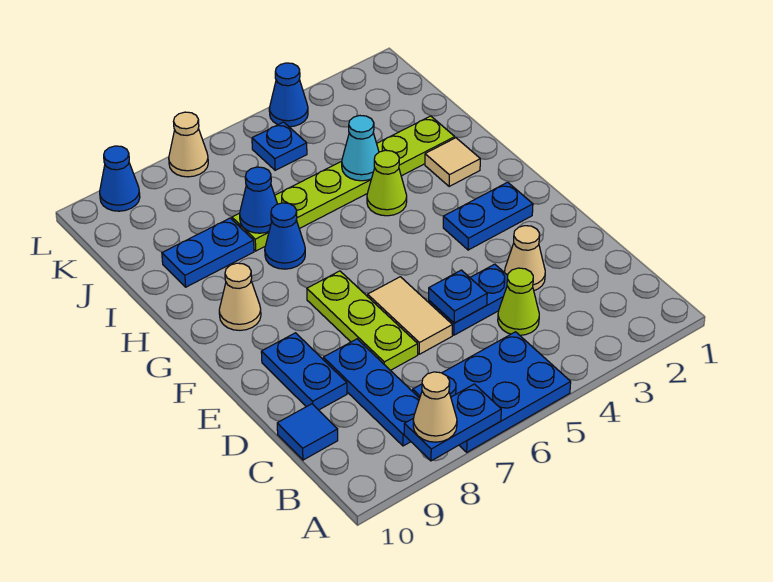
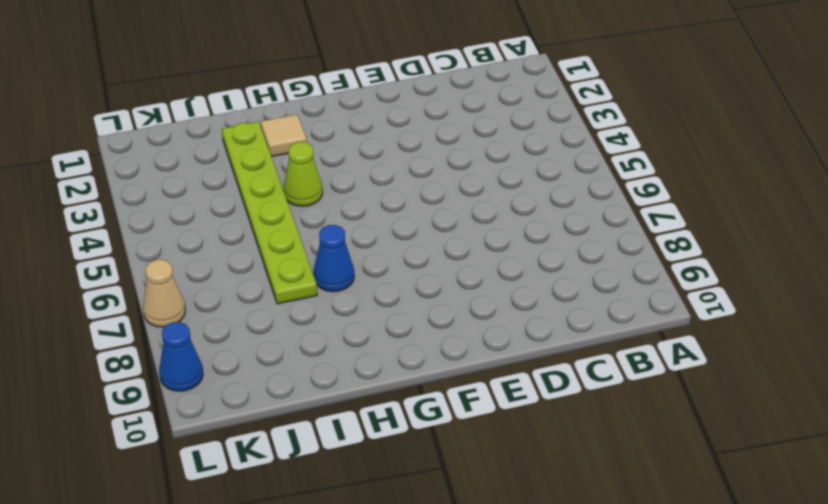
none -> blue plate A5:B7 level 1
none -> blue plate B8:D8 level 1
none -> lime cone C4 level 1

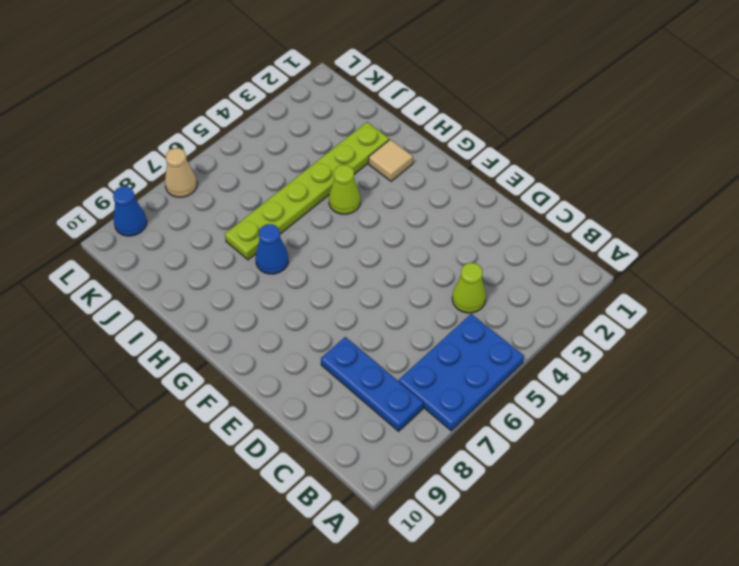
none -> blue tile C10 level 1
none -> tan cone D3 level 1
none -> blue plate D4:D5 level 1

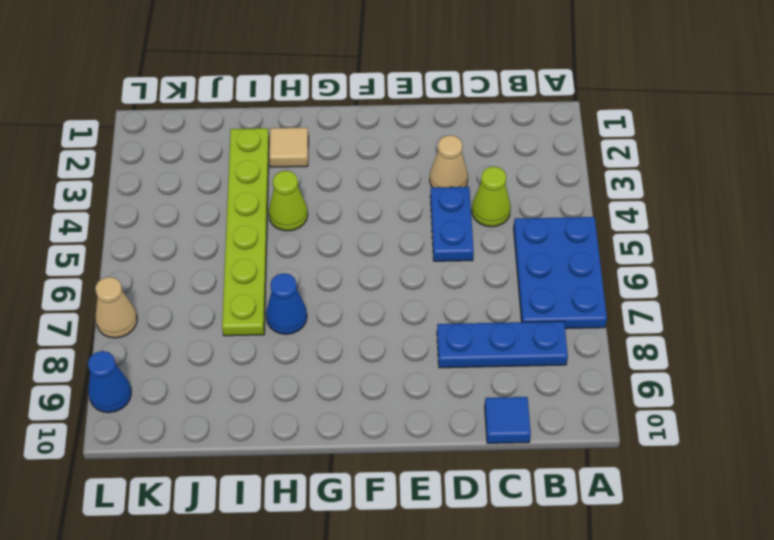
none -> tan tile D6:E6 level 1
none -> lime plate D7:F7 level 1
none -> blue plate D9:E9 level 1

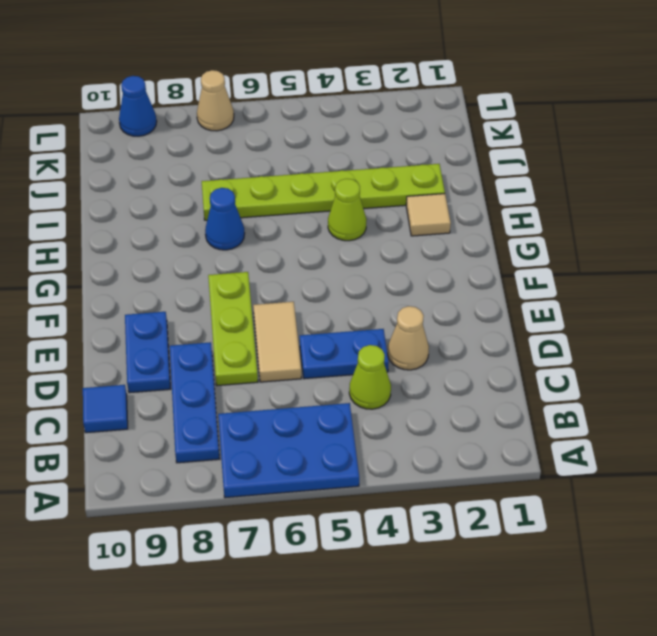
none -> blue plate F2:F3 level 1
none -> tan cone G9 level 1
none -> blue plate I8:I9 level 1

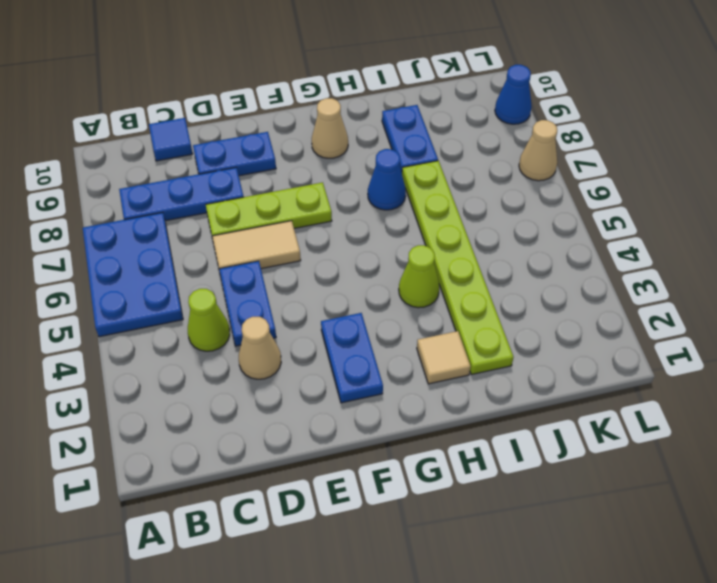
none -> blue plate K5 level 1
none -> blue cone L4 level 1
none -> blue plate A7:A8 level 2

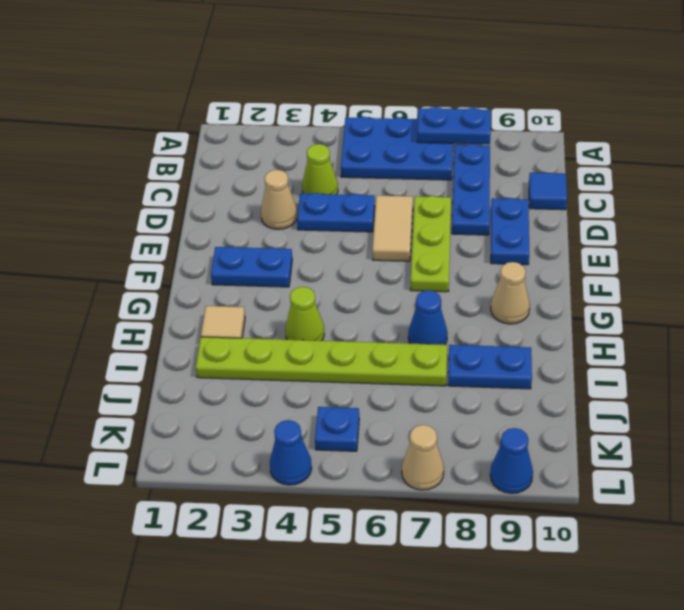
none -> blue plate D5 level 2
none -> cyan cone I4 level 2
none -> blue cone I7 level 2

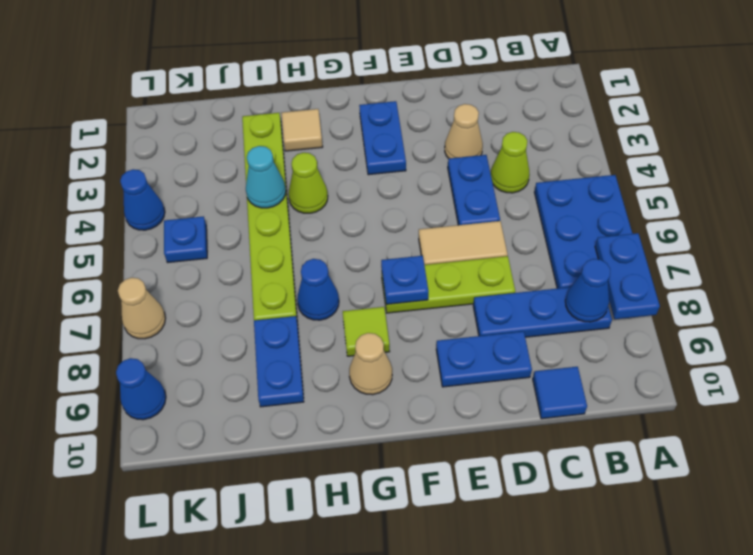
blue cone B8 level 2 -> blue cone I7 level 2
blue plate F7 level 2 -> blue plate D5 level 2
lime tile G8 level 1 -> none
none -> tan cone A8 level 3

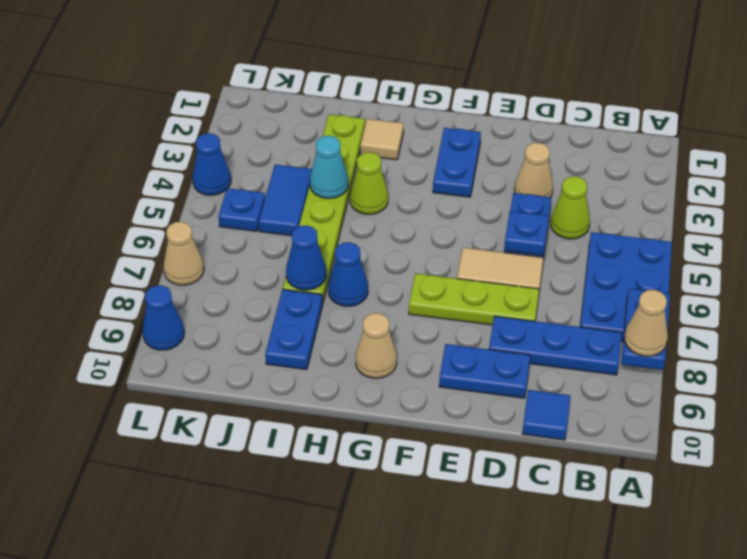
blue tile J4:J5 level 1 -> none

